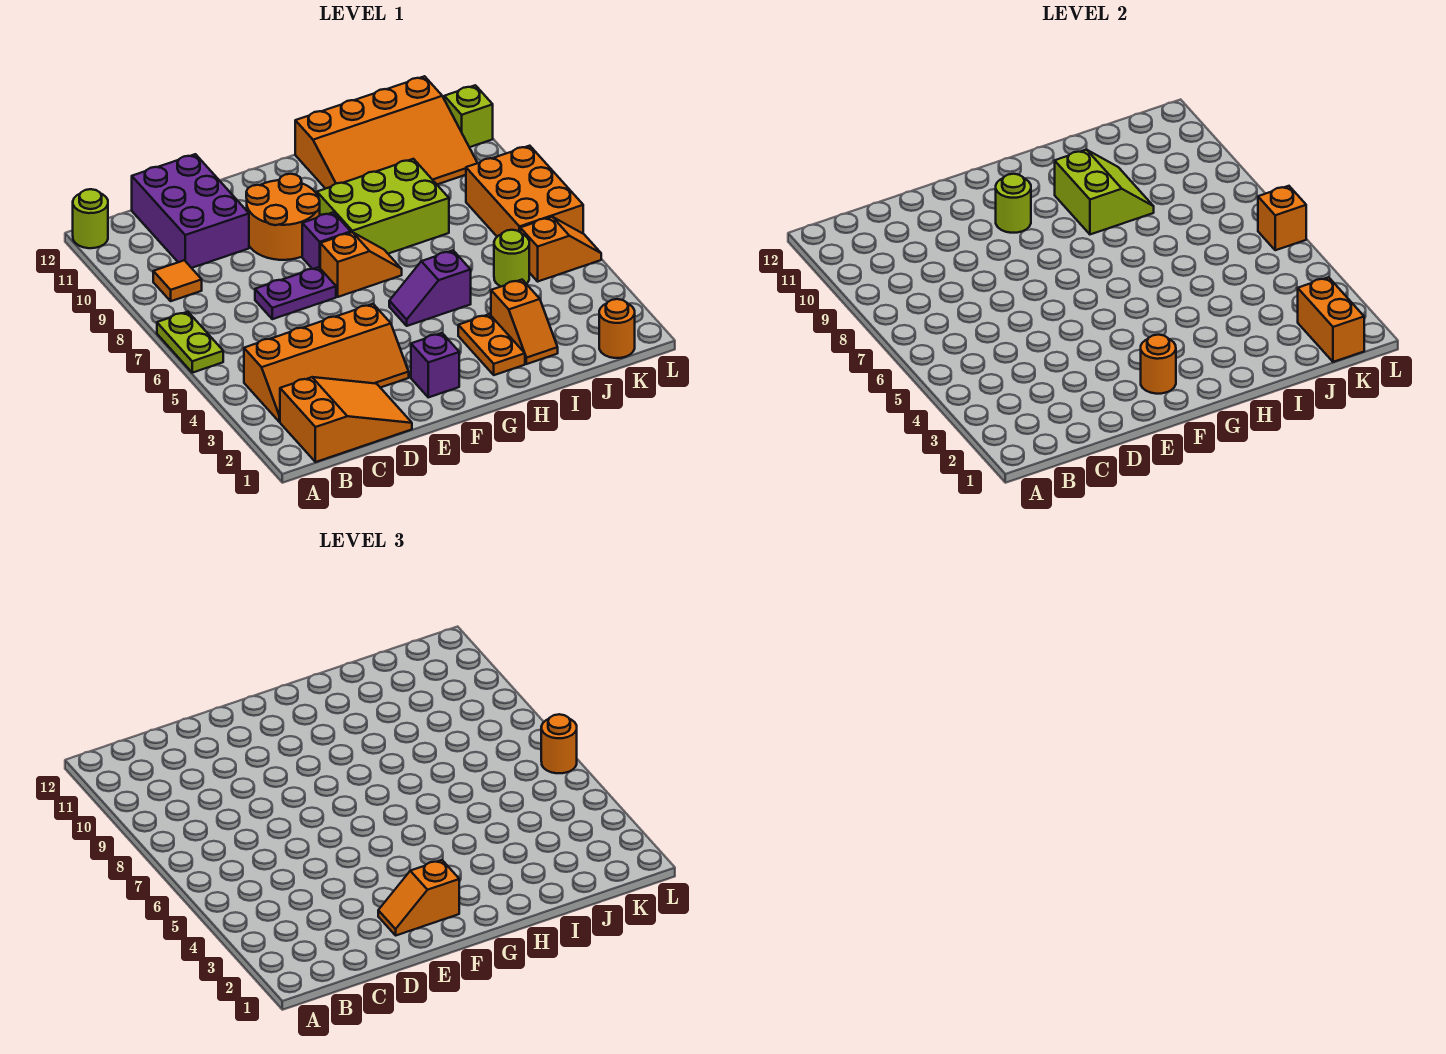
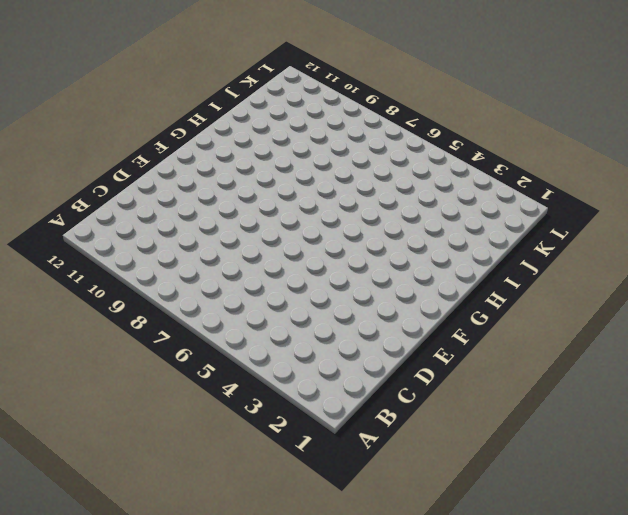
none -> lime plate A6:A7 level 1
none -> lime round brick A12 level 1
none -> orange slope B1:D2 level 1 top B

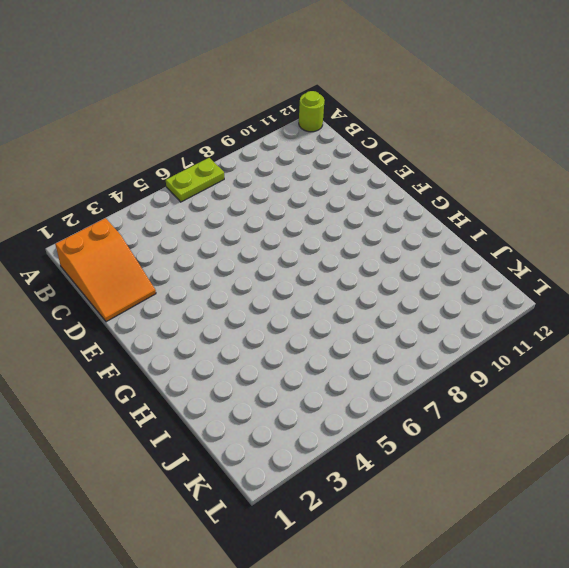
none -> orange slope B3:E4 level 1 top 4
none -> orange tile B9 level 1
none -> purple brick C10:D12 level 1

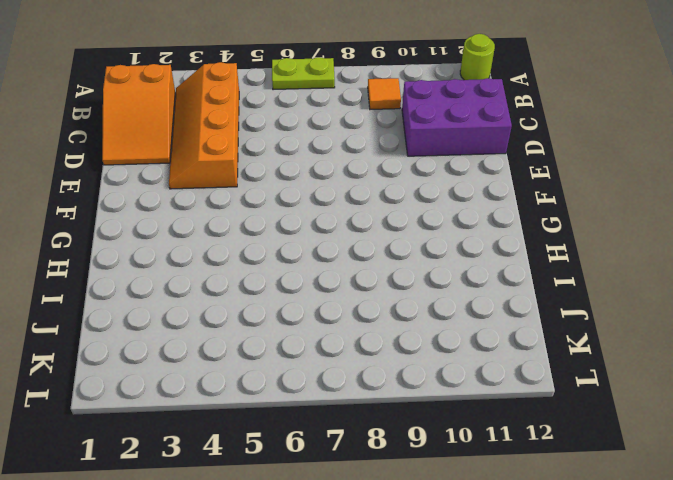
none -> purple plate D7:E7 level 1
none -> orange round brick E9:F10 level 1
none -> purple brick F2 level 1

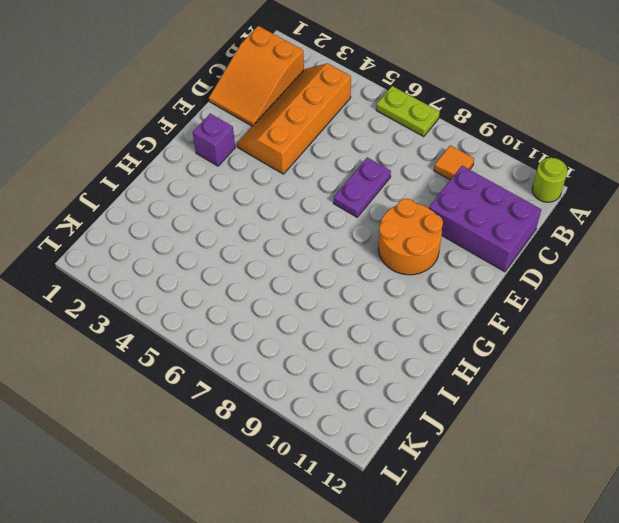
none -> orange slope F7:G7 level 1 top F
none -> purple brick F8 level 1
none -> purple slope G5:H5 level 1 top H

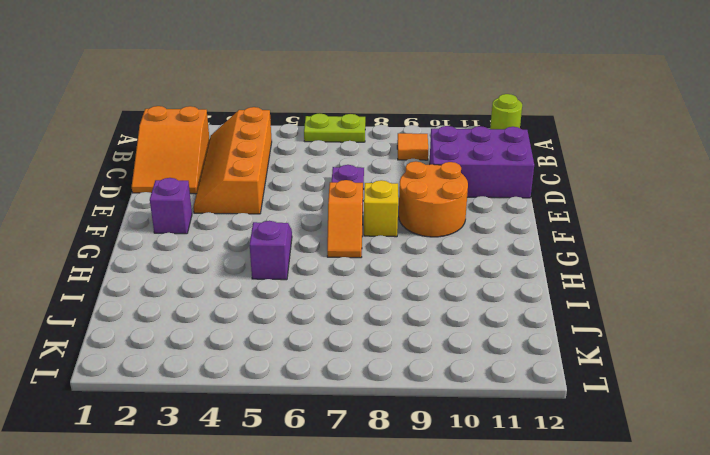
yellow brick F8 level 1 -> purple brick F8 level 1
none -> lime brick G8:I9 level 1
none -> orange plate H2:H3 level 1
none -> orange slope H10:K12 level 1 top 12

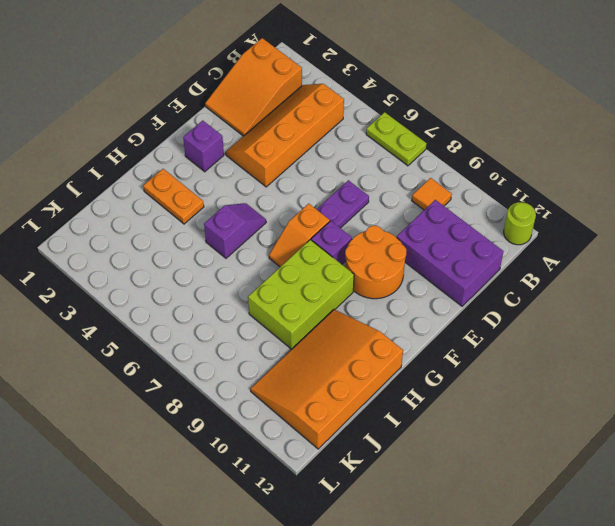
none -> orange slope I2:I3 level 1 top 3
none -> lime round brick J5 level 1
none -> orange round brick K1 level 1

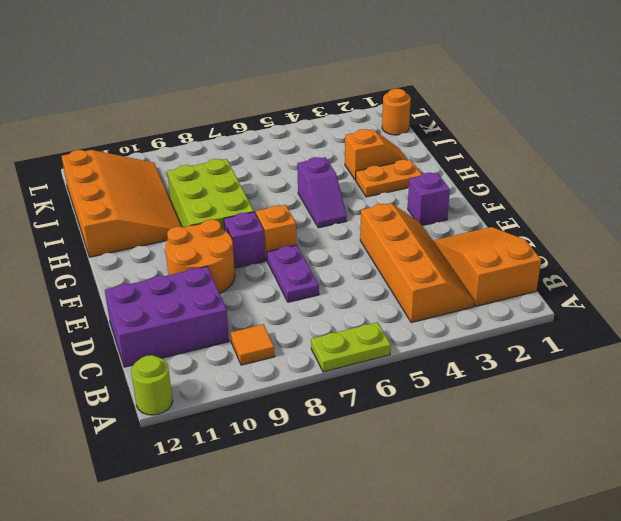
none -> lime round brick J5 level 1
none -> orange slope K5:L5 level 1 top K
none -> orange brick K6:L8 level 1

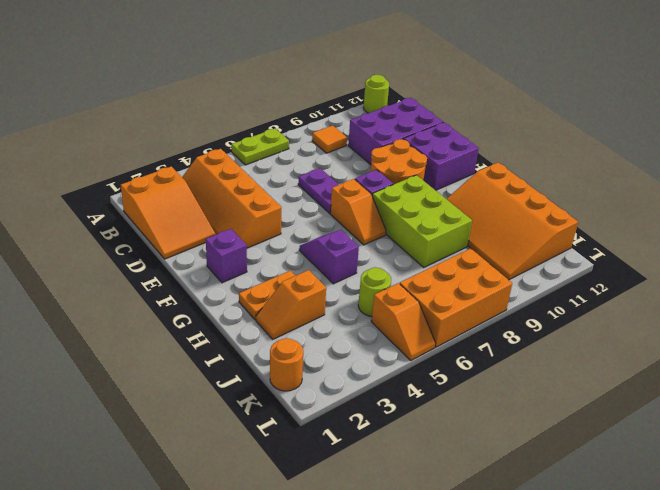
purple brick E11:F12 level 1 -> none
none -> lime brick L11 level 1
none -> orange round brick F2 level 2
none -> lime round brick F10 level 2

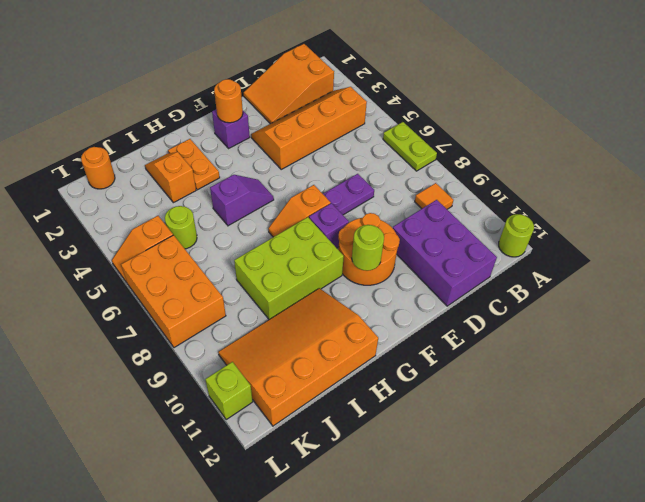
none -> lime slope H9:I10 level 2 top H
none -> orange brick K1:K2 level 2
none -> orange brick L6 level 2

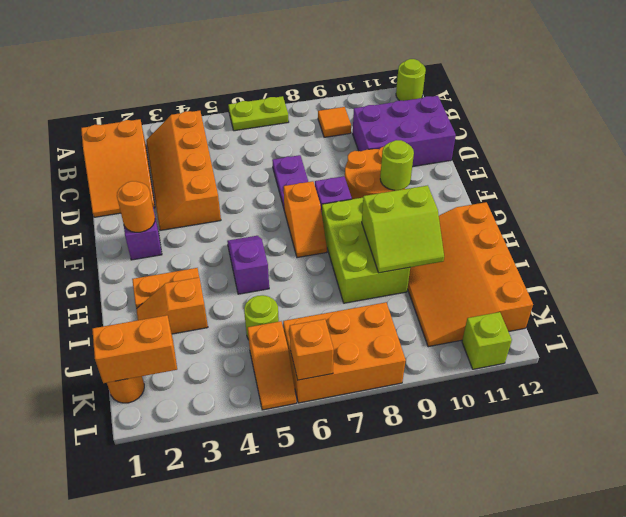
none -> orange slope E2:F2 level 3 top F
none -> orange round brick L6 level 3

